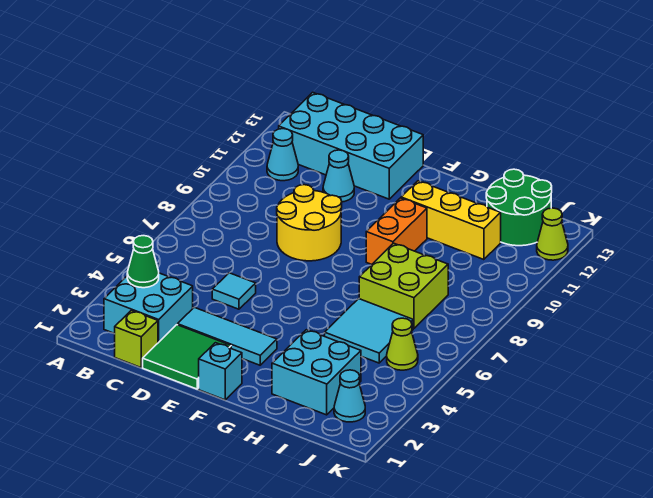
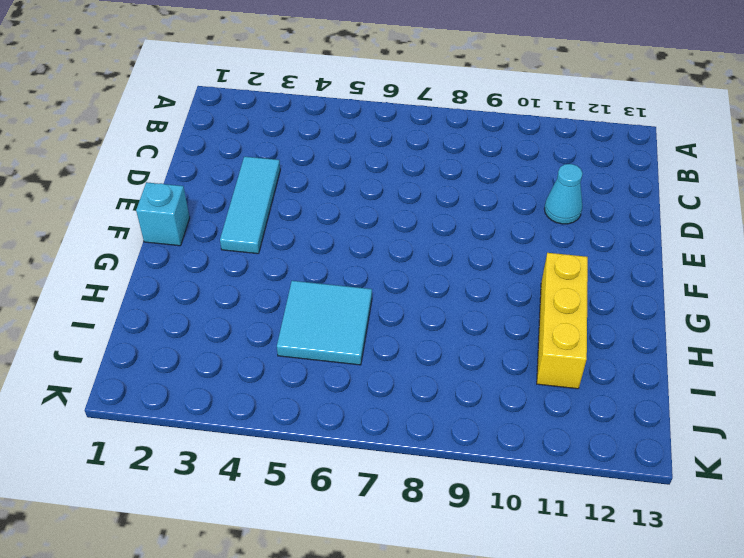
none -> cyan brick B2:C3 level 1
none -> cyan cone B11 level 1
none -> cyan brick B12:E13 level 1

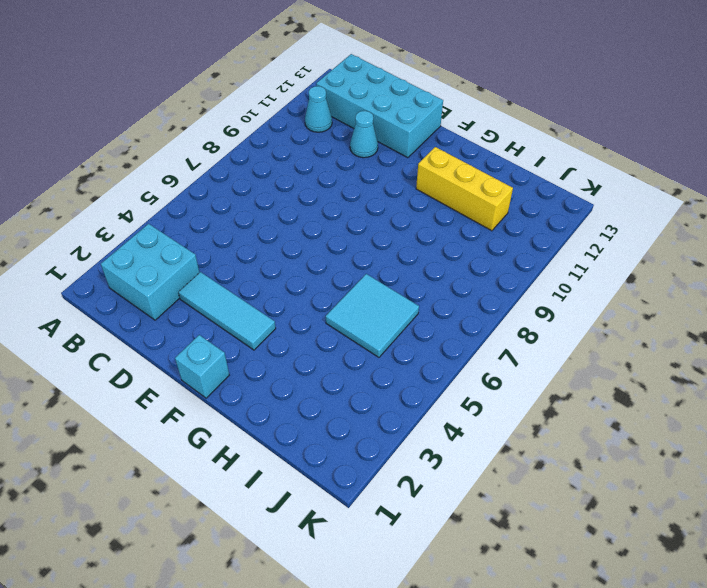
none -> lime brick C1 level 1
none -> green tile D1:E2 level 1
none -> cyan tile D5 level 1

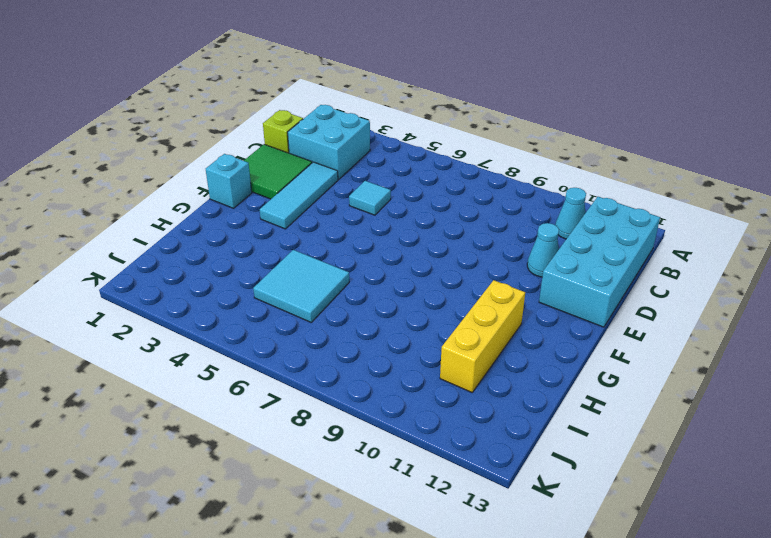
none -> yellow round brick D8:E9 level 1
none -> orange brick G9:G10 level 1
none -> cyan brick H2:I3 level 1

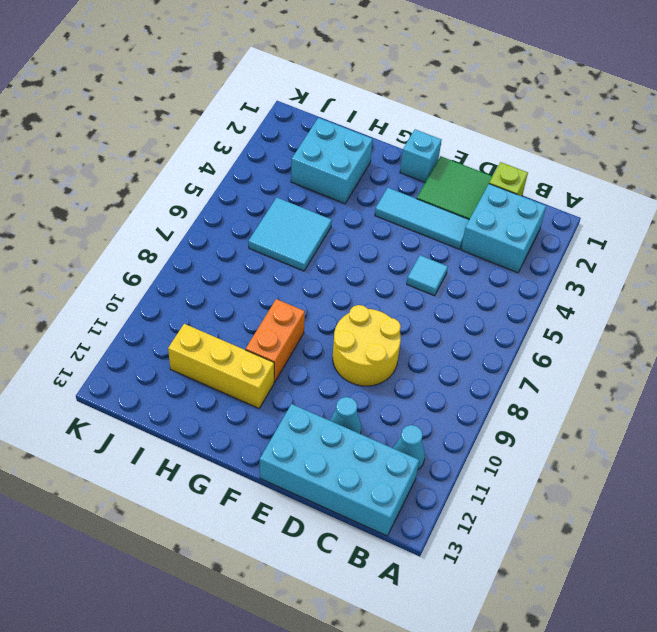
none -> lime brick H7:I8 level 1
none -> green round brick I12:J13 level 1
none -> cyan cone J2 level 1

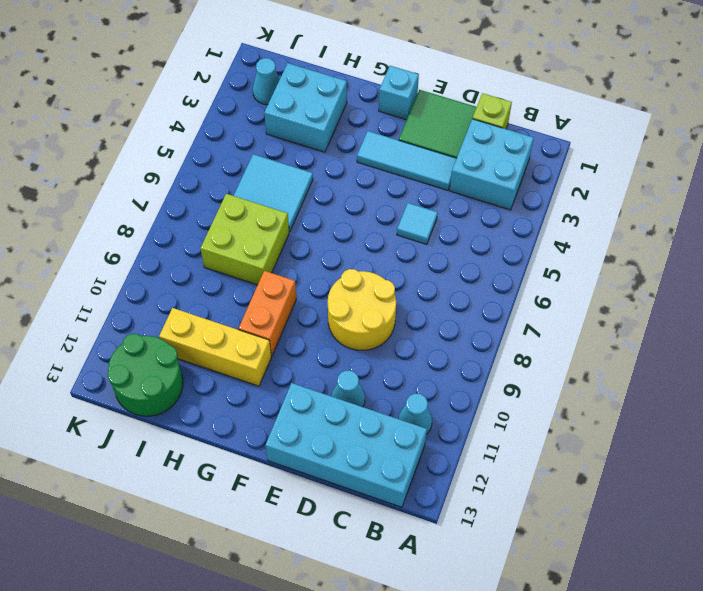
none -> lime cone J5 level 1
none -> lime cone K12 level 1
none -> green cone B3 level 2

